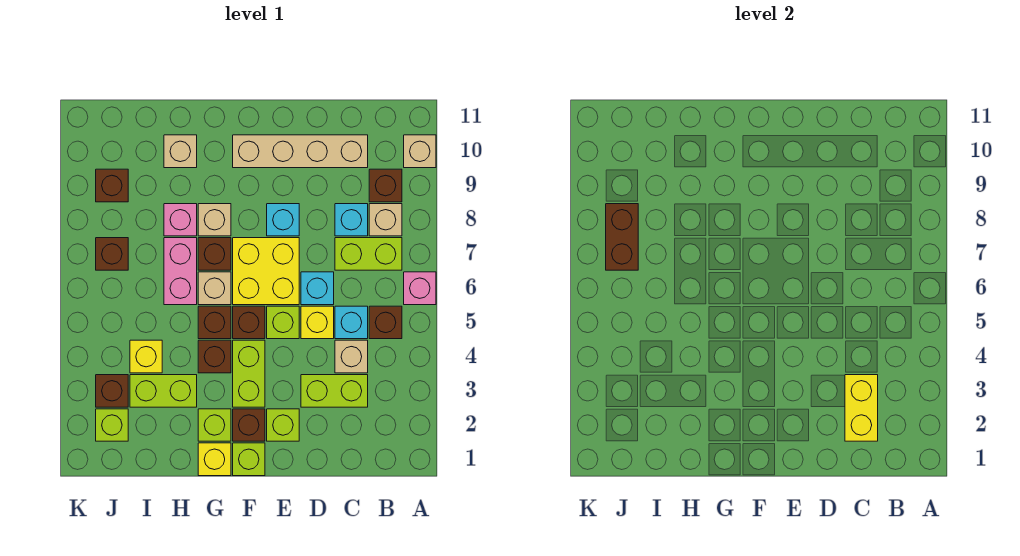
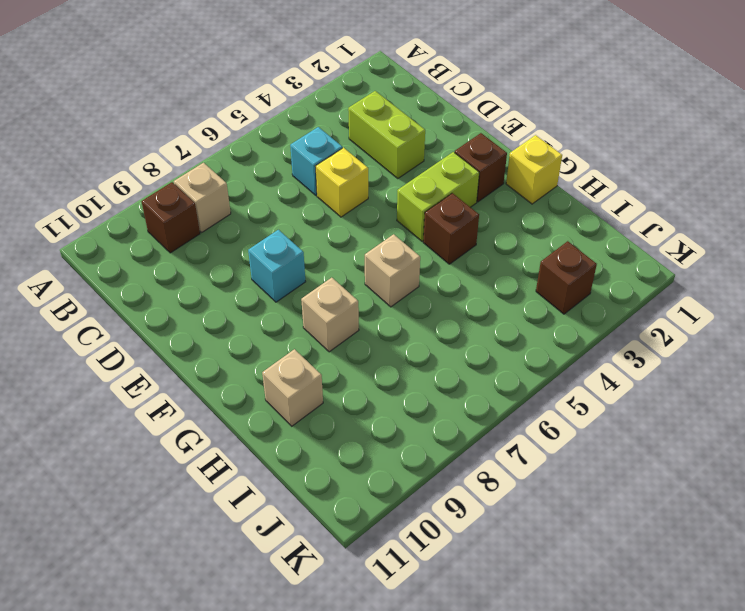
none -> pink brick A6 level 1
none -> tan brick A10 level 1
none -> brown brick B5 level 1
none -> lime brick B7:C7 level 1

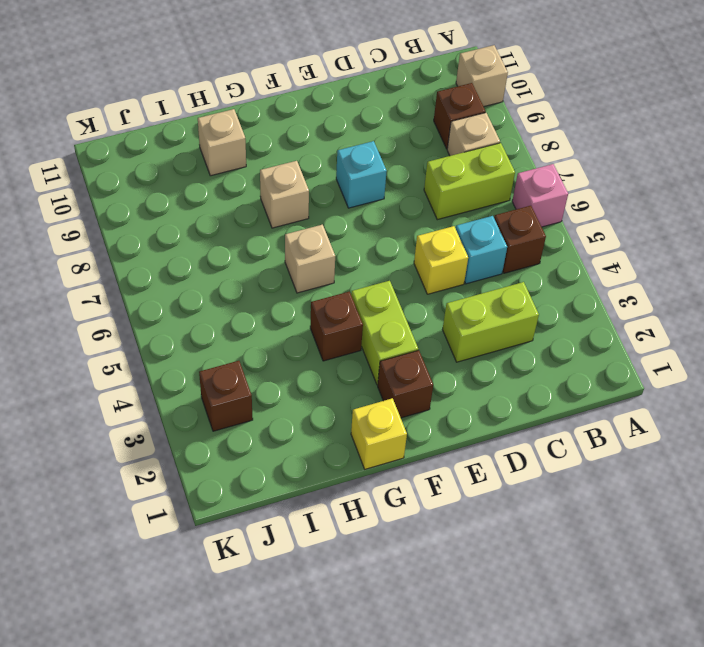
none -> tan brick C4 level 1
none -> cyan brick C8 level 1
none -> tan brick C10:F10 level 1
none -> cyan brick D6 level 1

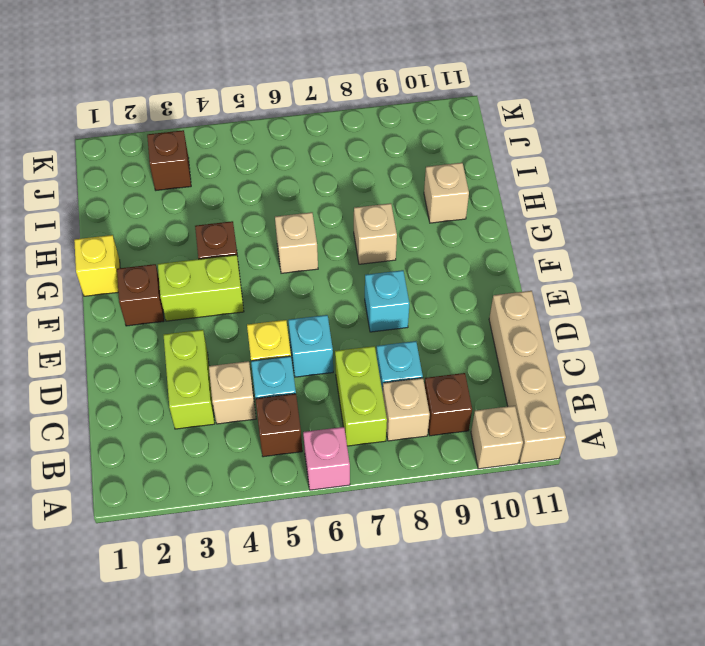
tan brick A11:D11 level 1 -> tan brick C10:F10 level 1
none -> lime brick E2 level 1
none -> lime brick E5 level 1
none -> yellow brick E6:F7 level 1
none -> lime brick F1 level 1

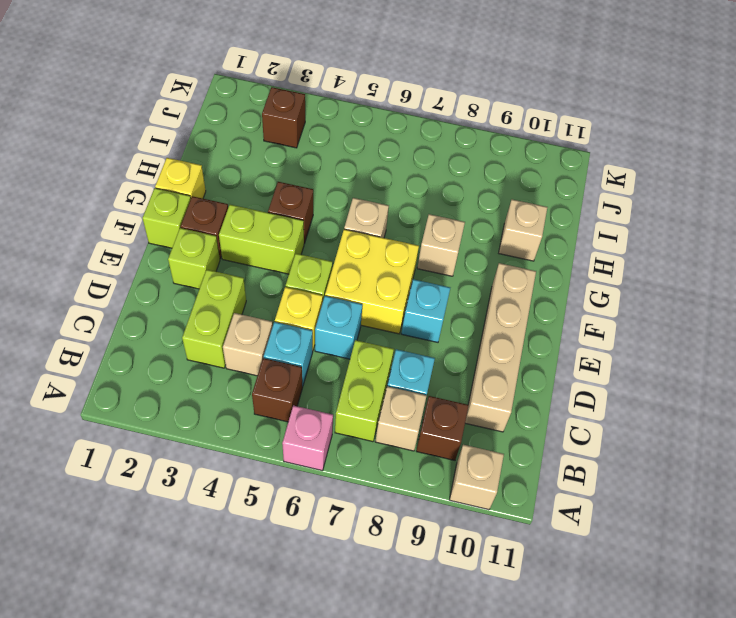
none -> brown brick F5 level 1
none -> lime brick G2 level 1
none -> brown brick G5 level 1
none -> brown brick G7 level 1

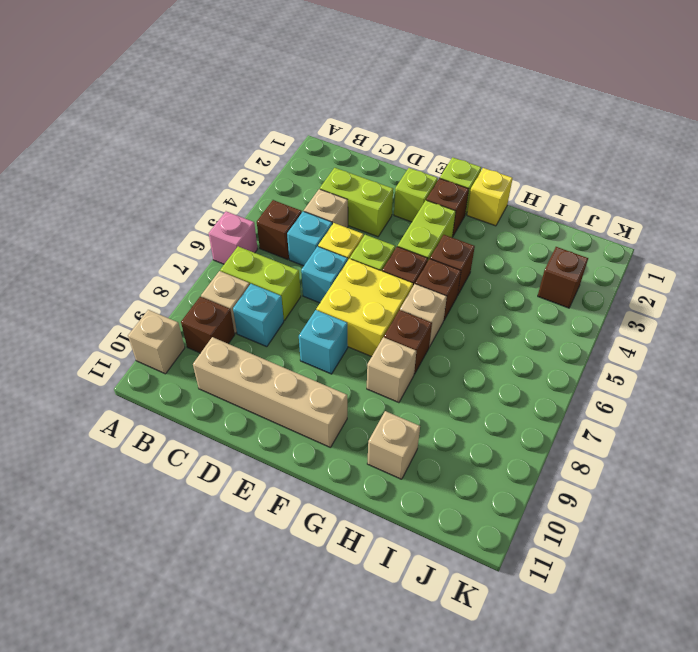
none -> lime brick G2 level 1
none -> lime brick H3:I3 level 1
none -> pink brick H6:H7 level 1
none -> pink brick H8 level 1

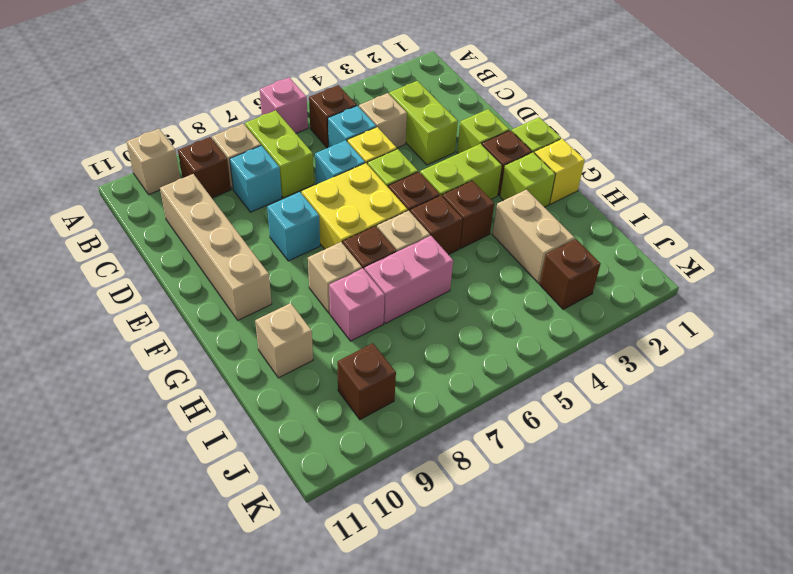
tan brick H3:I3 level 1 -> lime brick H3:I3 level 1
none -> yellow brick I4 level 1
none -> lime brick J2 level 1
none -> brown brick J7 level 1
none -> yellow brick C2:C3 level 2

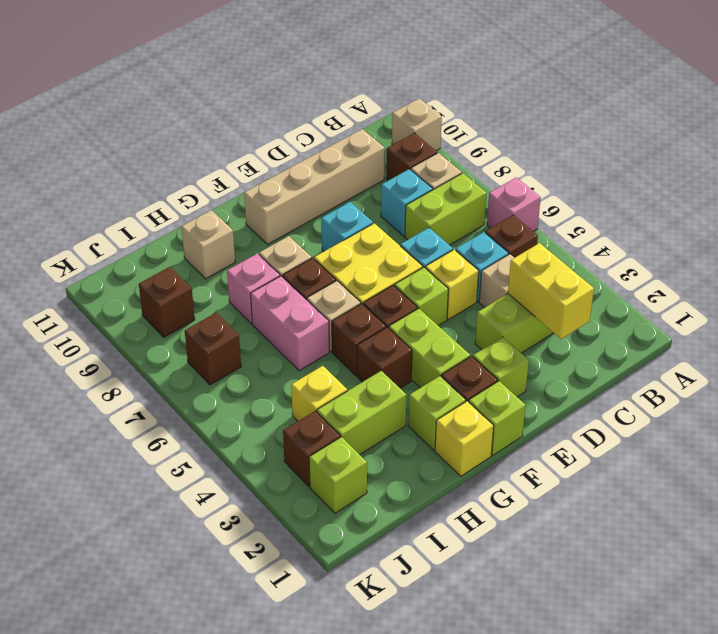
none -> brown brick J7:J8 level 2

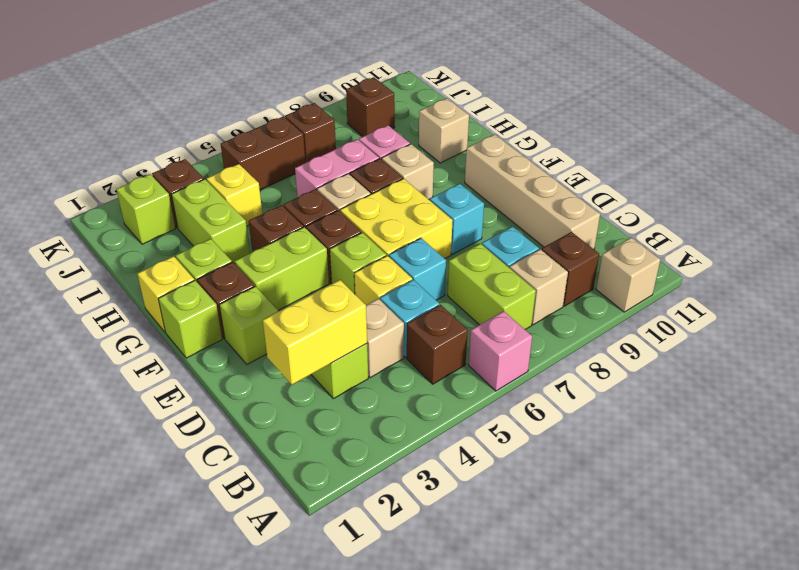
brown brick J5:J6 level 1 -> brown brick J7:J8 level 2

